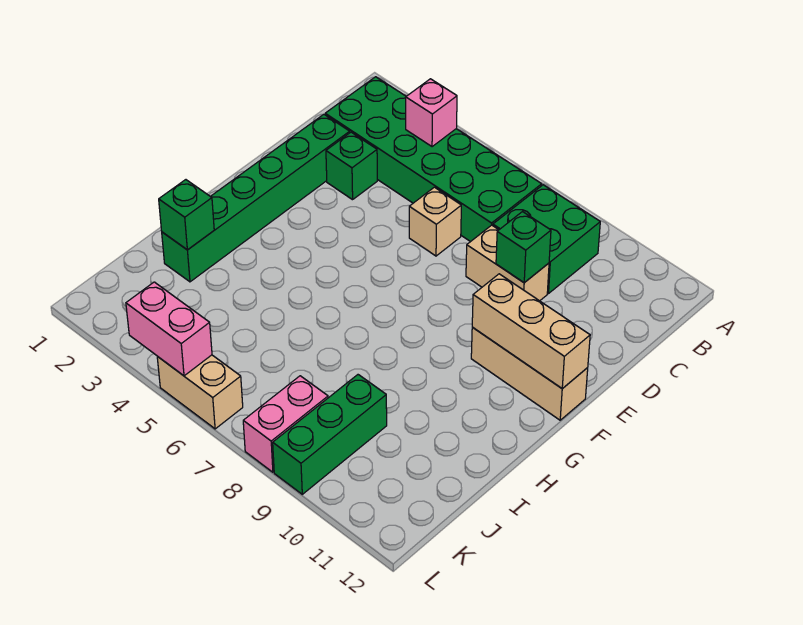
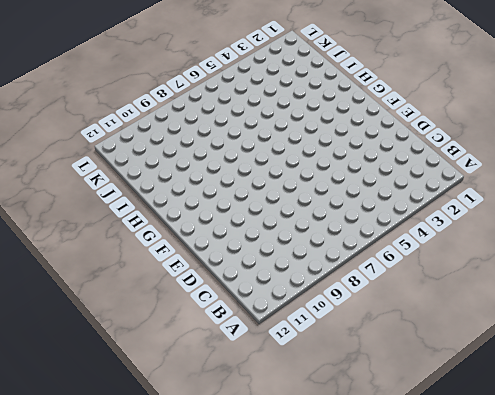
none -> green brick B2:C7 level 1
none -> green brick B8:C9 level 1
none -> green brick D2:I2 level 1

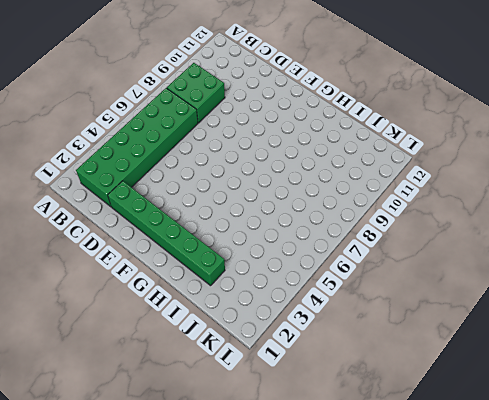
none -> green brick D3 level 1
none -> tan brick D6 level 1
none -> tan brick D8:D9 level 1

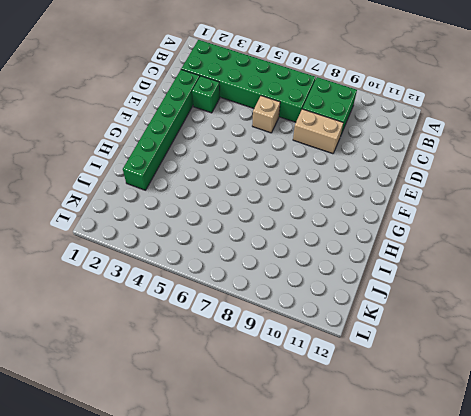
none -> tan brick F10:F12 level 1
none -> green brick J9:L9 level 1
none -> pink brick K8:L8 level 1

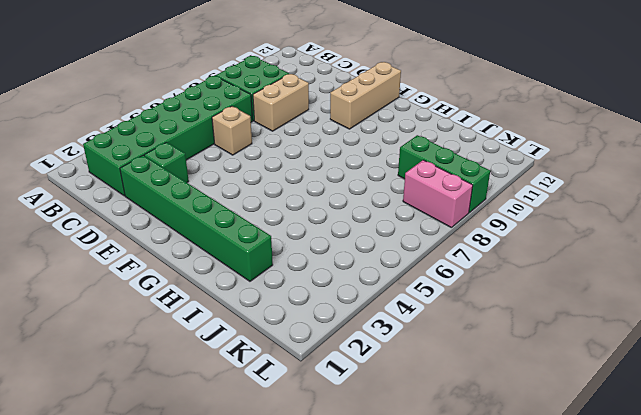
none -> tan brick L5:L6 level 1
none -> pink brick B4 level 2
none -> green brick D9 level 2

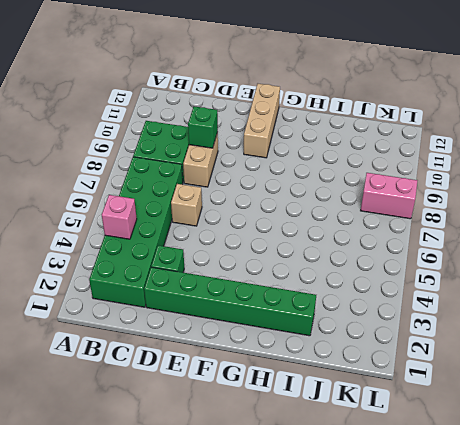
none -> green brick J9:L9 level 1
none -> tan brick L5:L6 level 1
none -> tan brick F10:F12 level 2

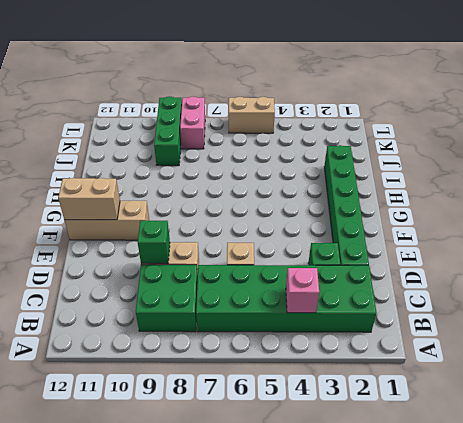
tan brick F11:F12 level 2 -> tan brick F10:F12 level 2
none -> green brick I2 level 2
none -> pink brick L4:L5 level 2

